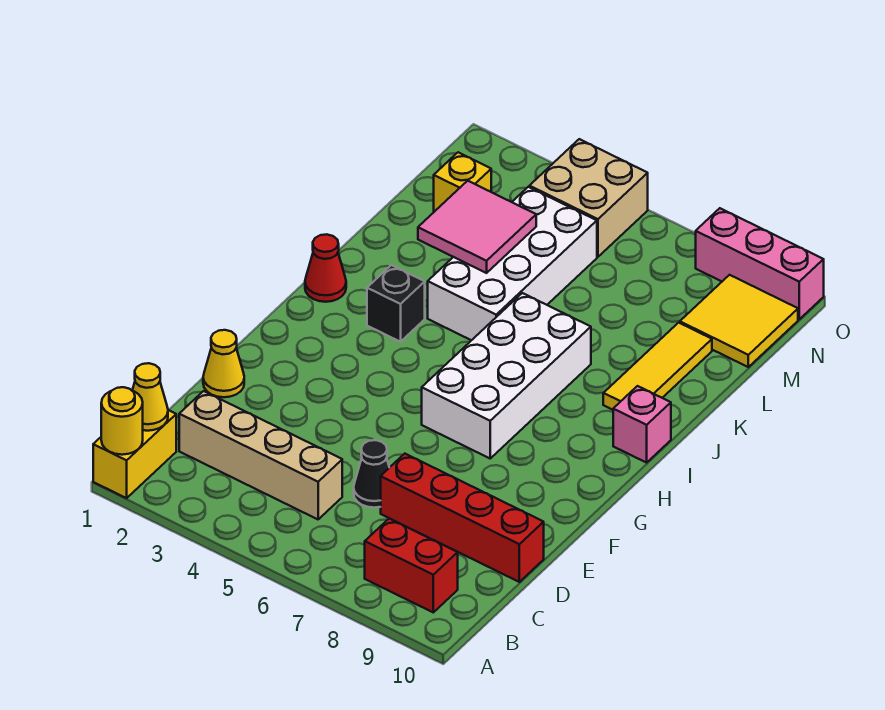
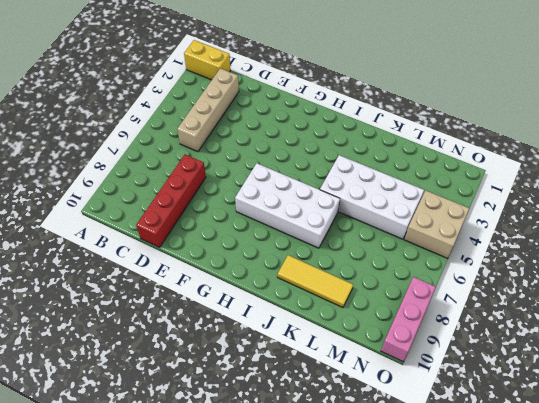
none -> red brick B8:B9 level 1
none -> black cone D6 level 1
none -> yellow cone E1 level 1

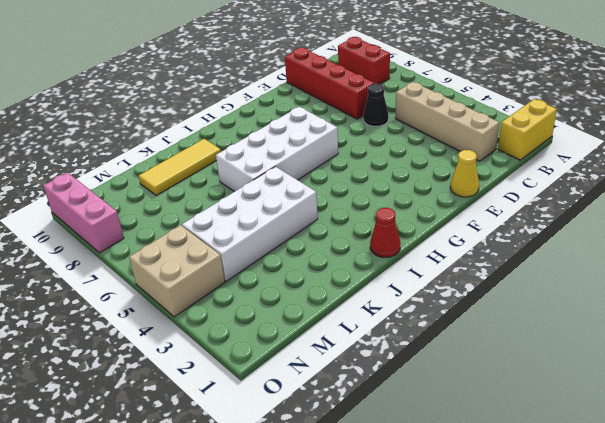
none -> black brick I3 level 1
none -> pink brick I10 level 1
none -> yellow brick M2 level 1

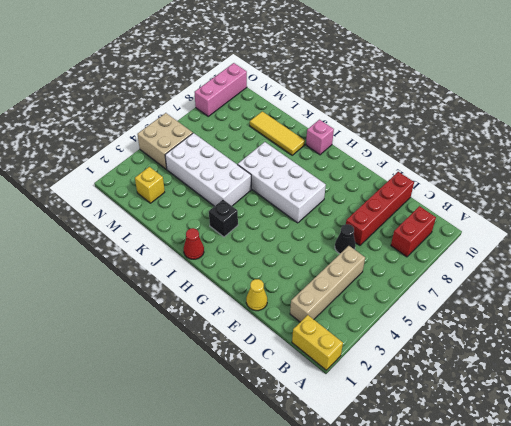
none -> yellow tile M9:N10 level 1
none -> yellow round brick A1 level 2
none -> yellow cone B1 level 2

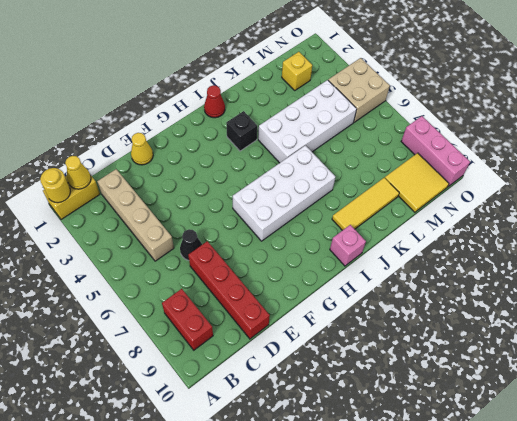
none -> pink tile K3:L4 level 2

